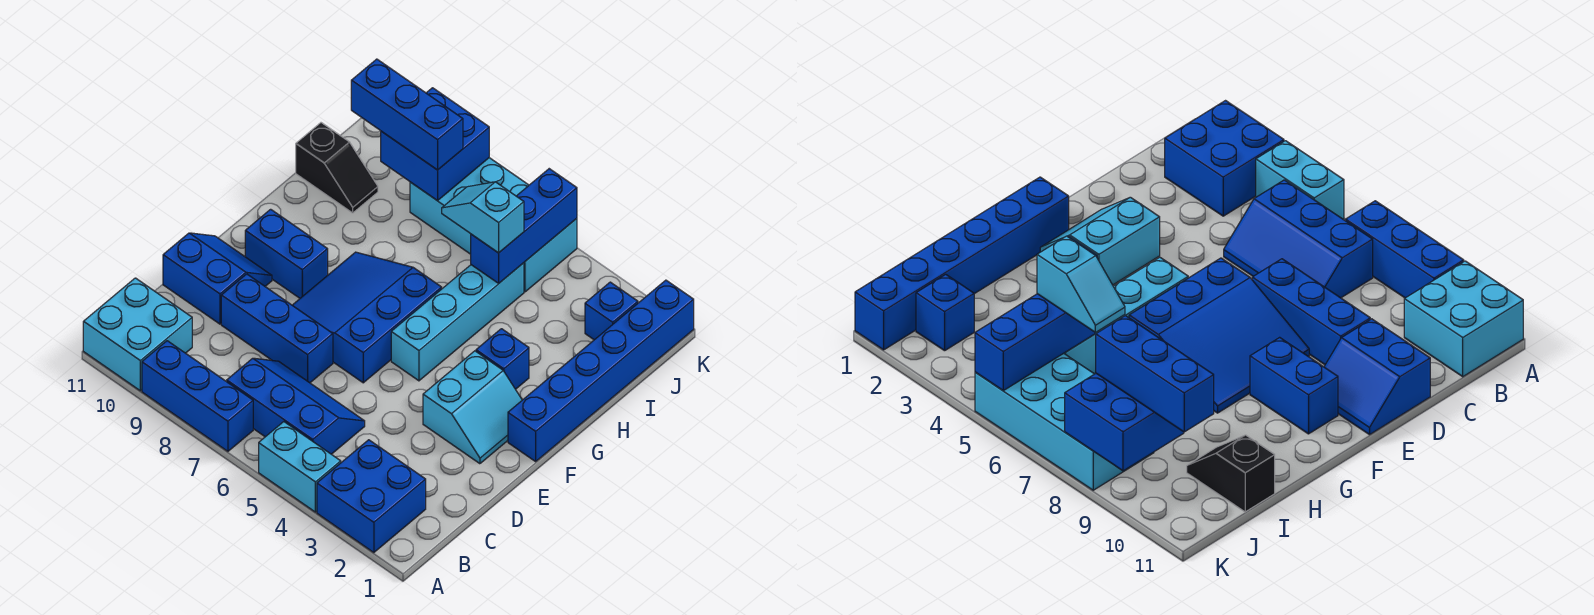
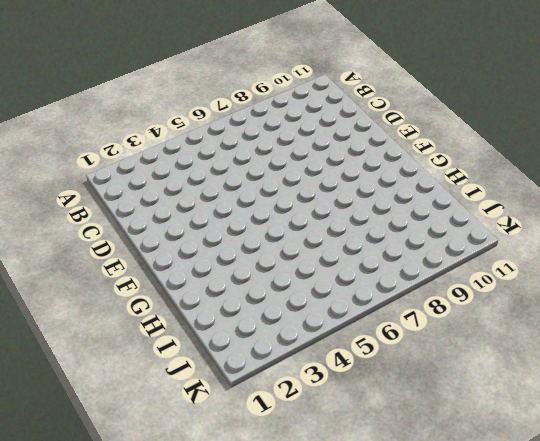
none -> blue brick A2:B3 level 1
none -> cyan brick A4:A5 level 1
none -> blue brick A7:A9 level 1

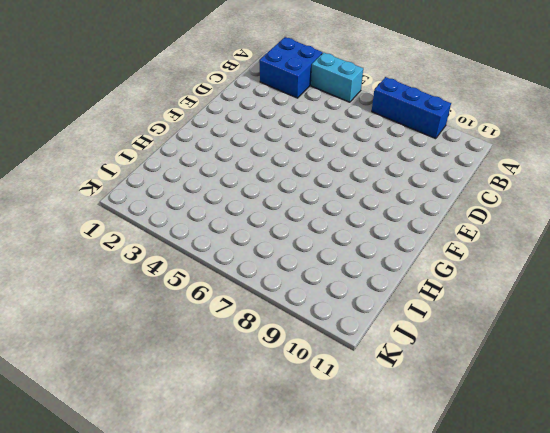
none -> cyan brick A10:B11 level 1
none -> blue slope B5:C7 level 1 top B
none -> blue brick D7:D9 level 1

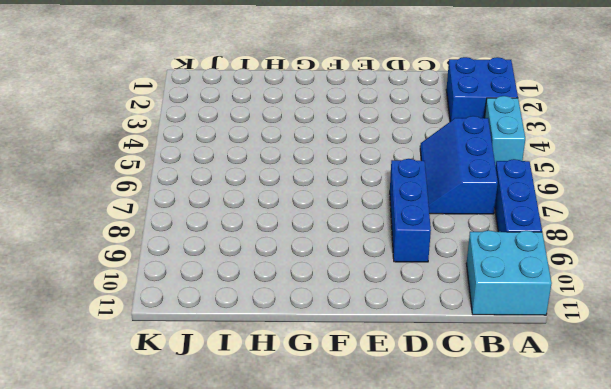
none -> blue slope D10:E11 level 1 top D
none -> cyan slope E2:F3 level 1 top 3
none -> blue slope E6:G8 level 1 top 6

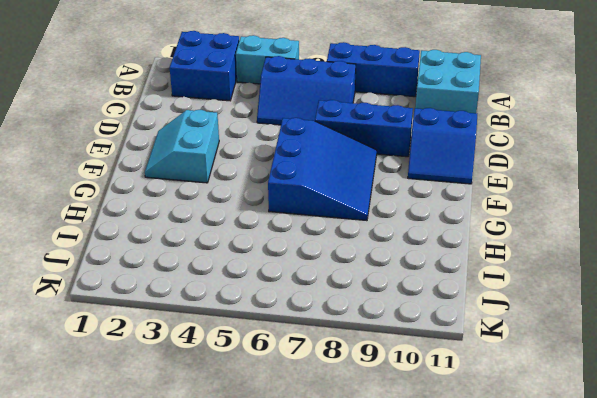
none -> blue brick F1:K1 level 1
none -> cyan brick F5:I5 level 1
none -> blue brick F9:F10 level 1

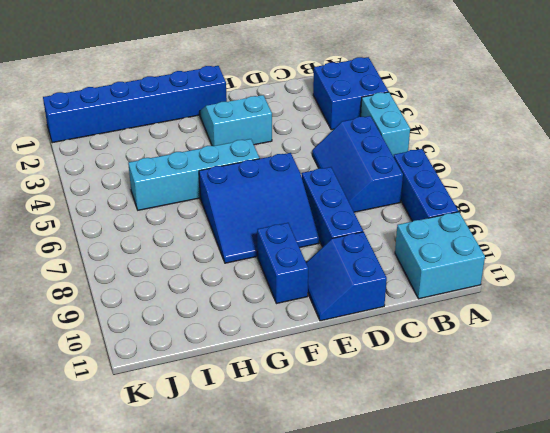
none -> blue brick G3 level 1
none -> black slope I10:I11 level 1 top 11
none -> blue brick J2 level 1

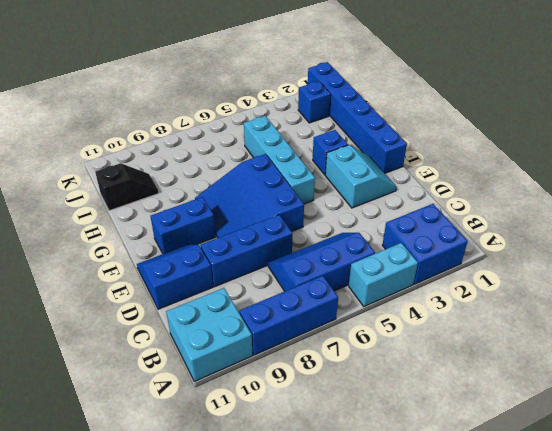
none -> cyan brick J5:K8 level 1
none -> blue brick I5:K5 level 2
none -> blue brick J8:K9 level 2

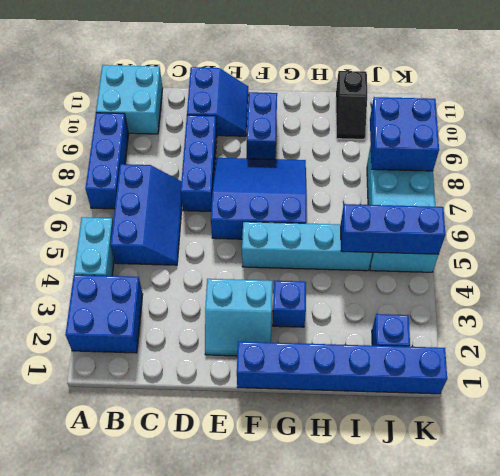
none -> cyan slope I5:I6 level 3 top 5
none -> blue brick J8:J10 level 3

